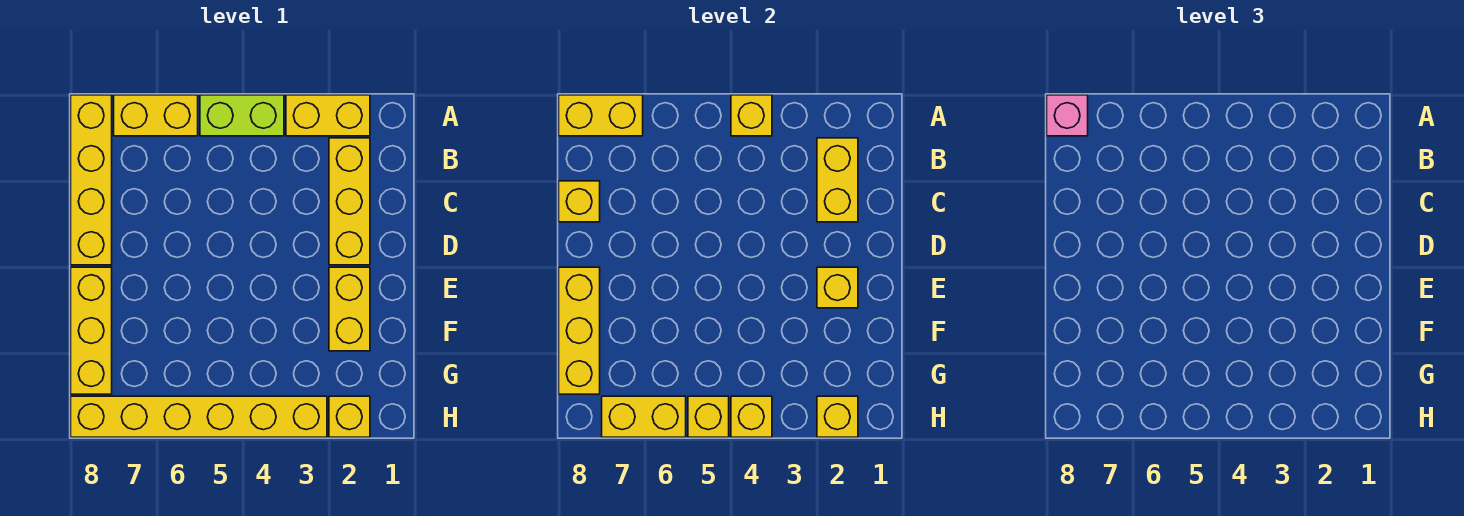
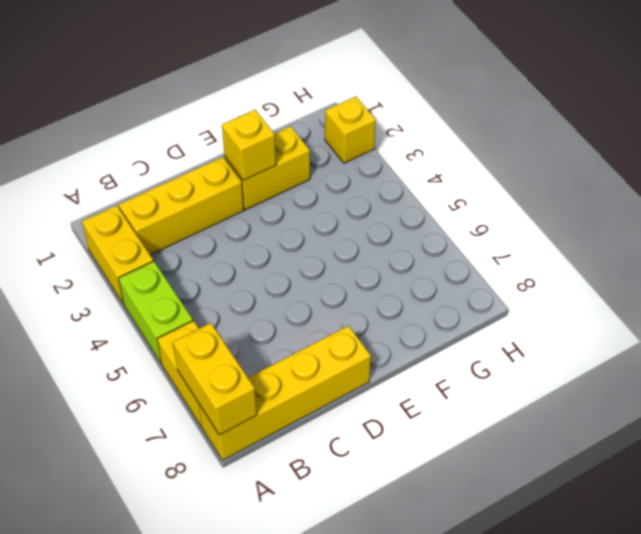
none -> yellow brick E8:G8 level 1
none -> yellow brick H3:H8 level 1
none -> yellow brick A4 level 2

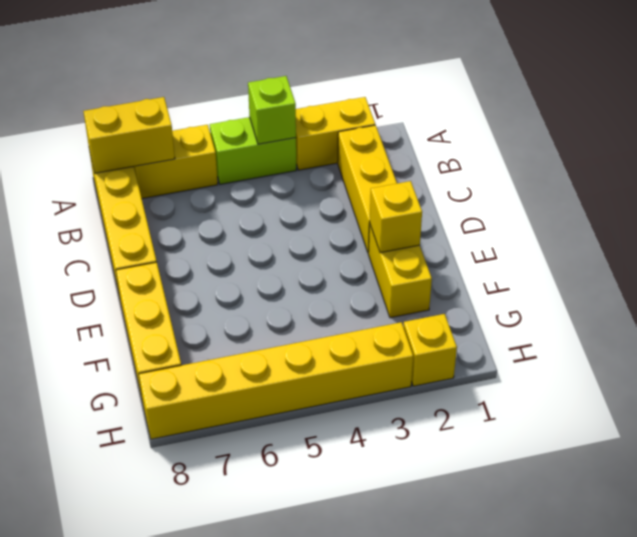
lime brick A4 level 2 -> yellow brick A4 level 2
none -> yellow brick B2:C2 level 2
none -> yellow brick C8 level 2
none -> yellow brick E8:G8 level 2

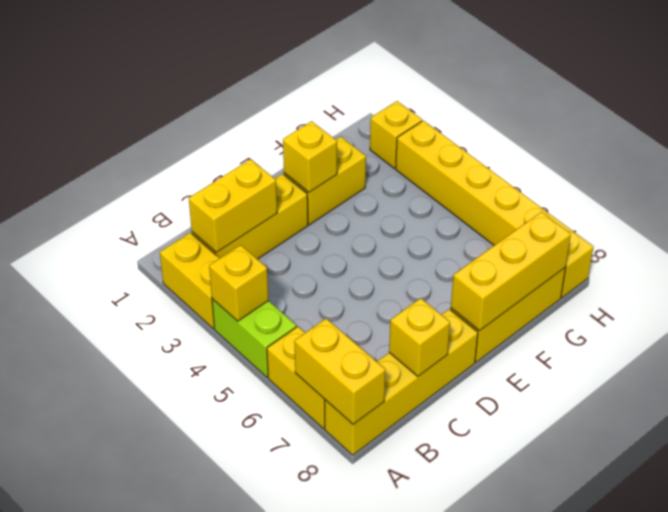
none -> yellow brick H2 level 2
none -> yellow brick H4 level 2
none -> yellow brick H5 level 2

